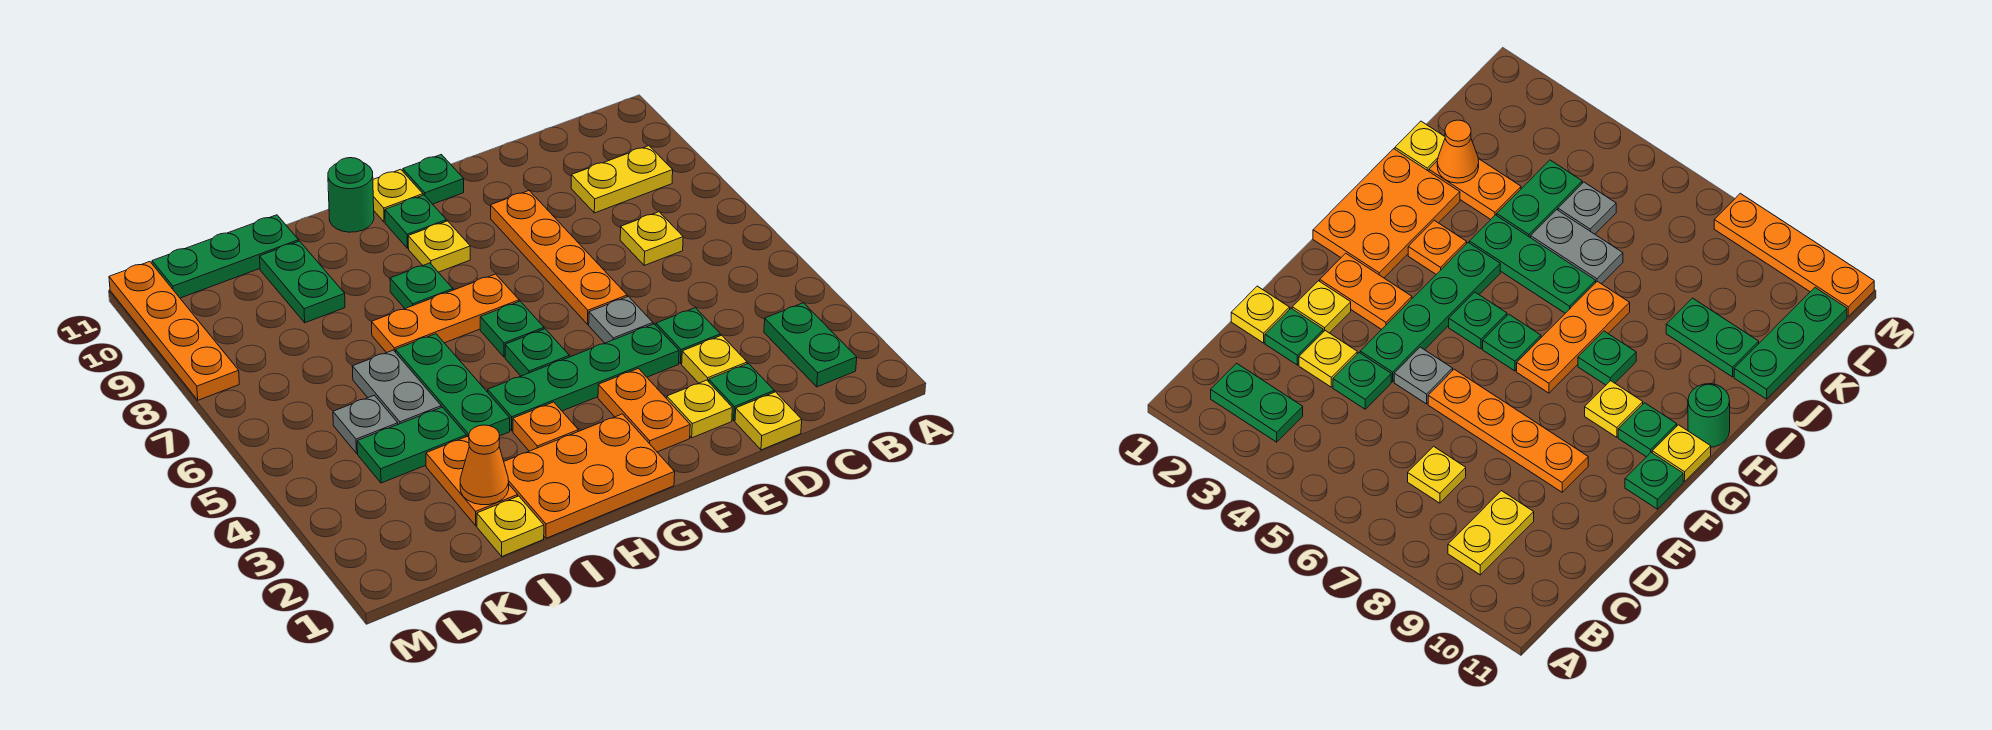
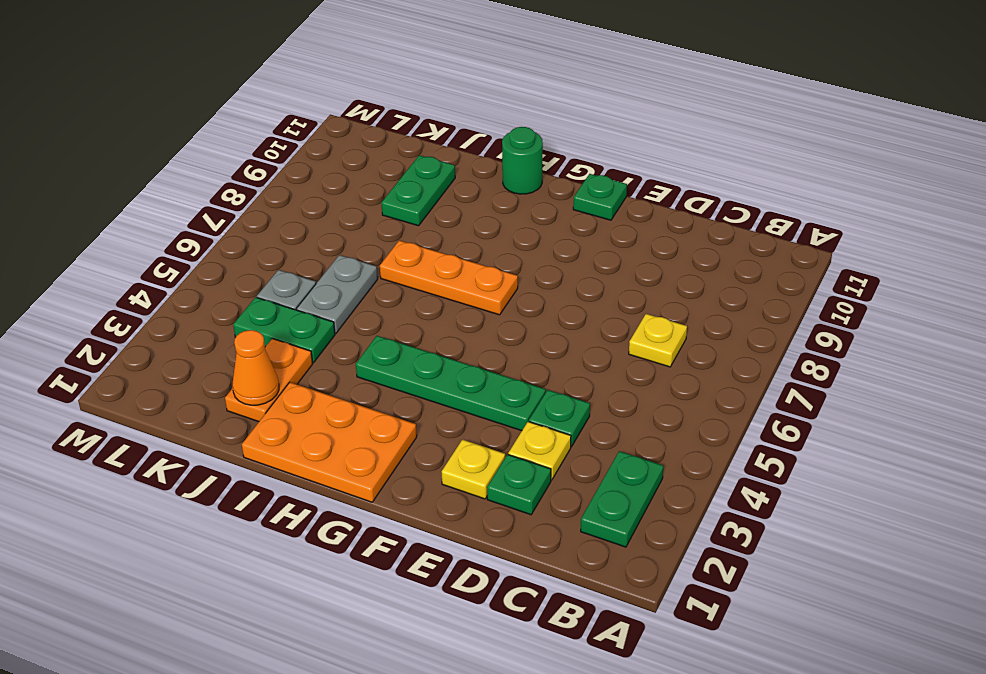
none -> yellow plate B9:C9 level 1
none -> yellow plate D1 level 1
none -> grey plate E5 level 1
none -> orange plate E6:E9 level 1

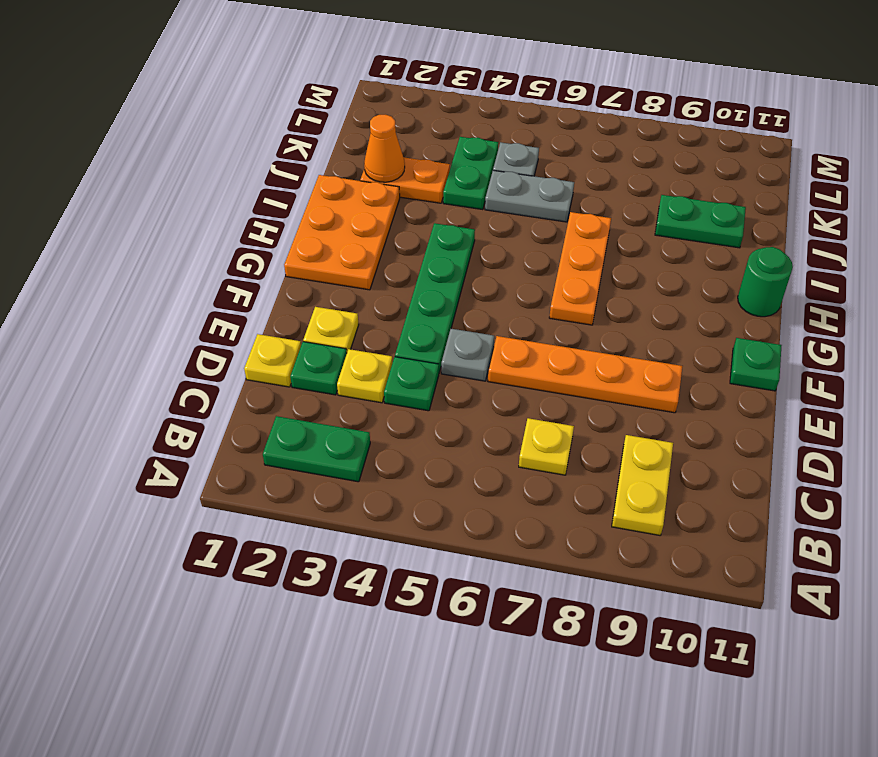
none -> orange plate F2:F3 level 1
none -> green plate G5 level 1
none -> green plate G6 level 1
none -> yellow plate G9 level 1

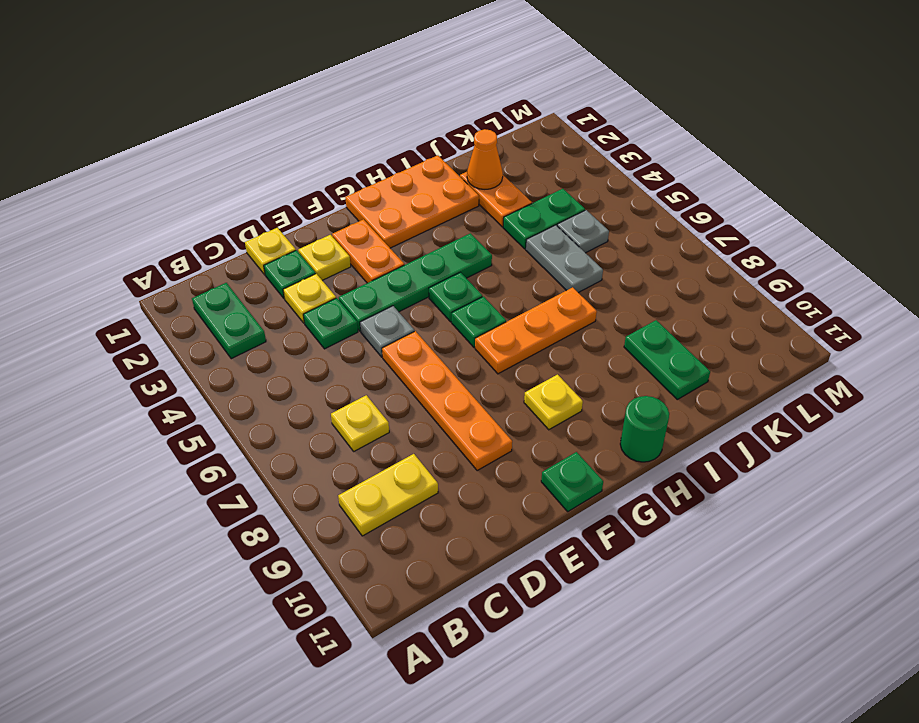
none -> green plate G10 level 1
none -> yellow plate G11 level 1
none -> orange plate H3 level 1
none -> green plate H8 level 1

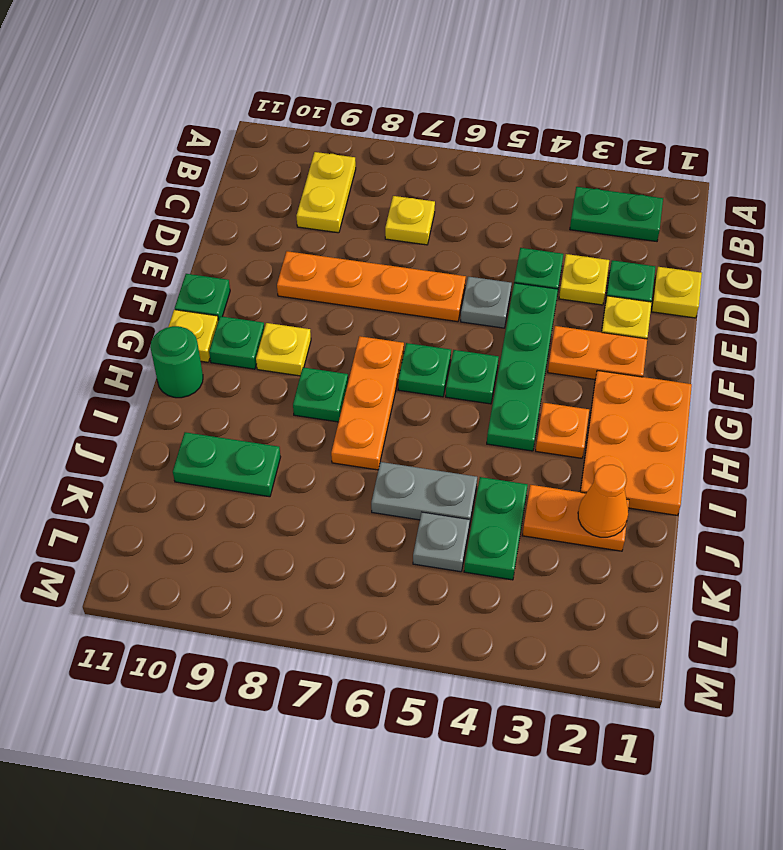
none -> green plate I4:I6 level 1
none -> yellow plate J1 level 1
none -> green plate J11:L11 level 1
none -> orange plate M8:M11 level 1

